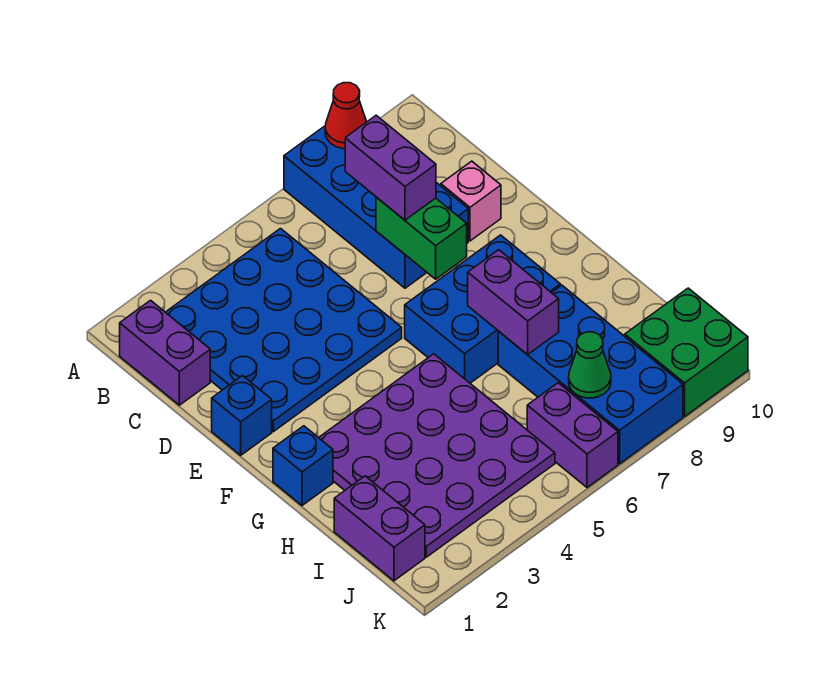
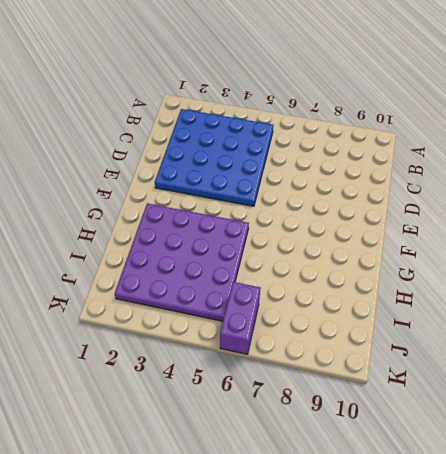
none -> blue brick A7:D8 level 1
none -> purple brick B1:C1 level 1
none -> pink brick D9 level 1

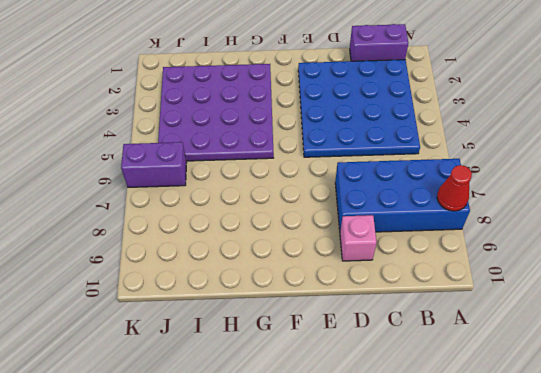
none -> blue brick E1 level 1
none -> blue brick F6:G8 level 1
none -> blue brick G1 level 1

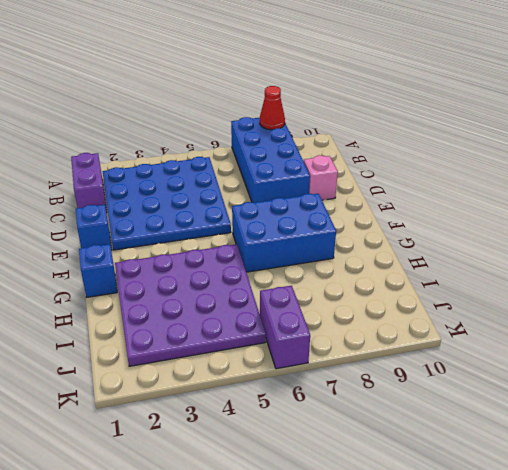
none -> blue brick H7:K8 level 1
none -> purple brick I1:J1 level 1
none -> green brick J9:K10 level 1

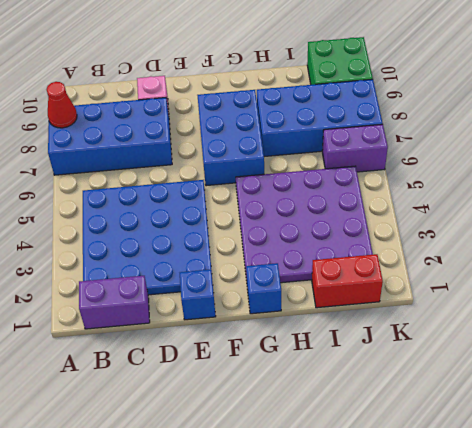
red brick I1:J1 level 1 -> purple brick I1:J1 level 1
none -> green brick D7:E7 level 2
none -> purple brick G7:H7 level 2
none -> green cone J7 level 2

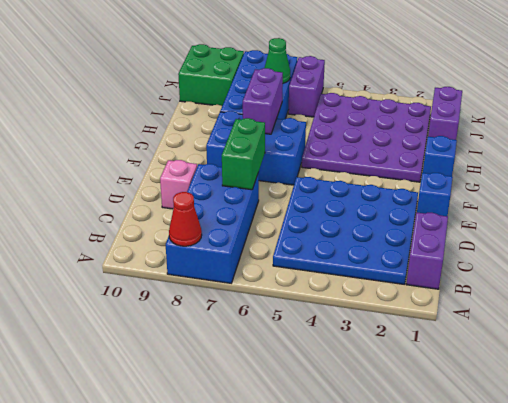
none -> purple brick C7:D7 level 3

